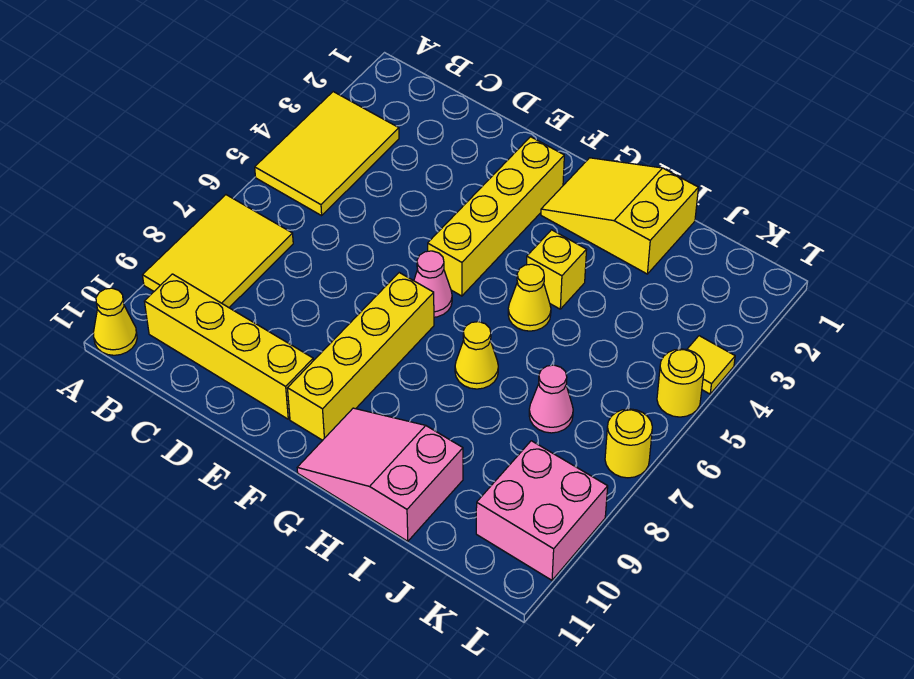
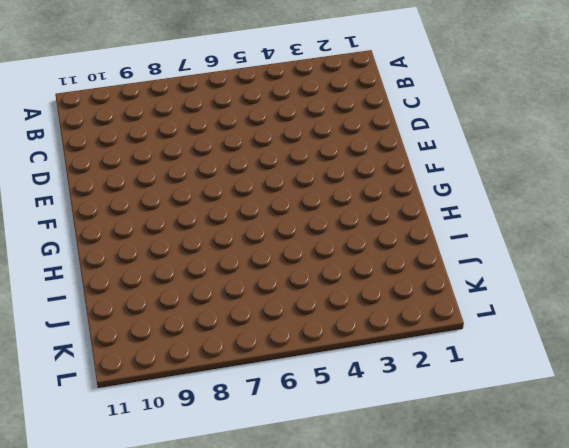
none -> yellow tile A3:B5 level 1
none -> yellow tile A7:B9 level 1
none -> yellow cone A11 level 1

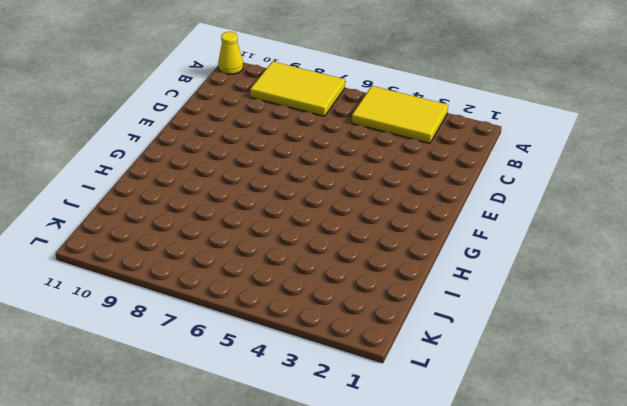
none -> yellow brick B10:E10 level 1
none -> yellow brick F2:F5 level 1
none -> pink cone F6 level 1

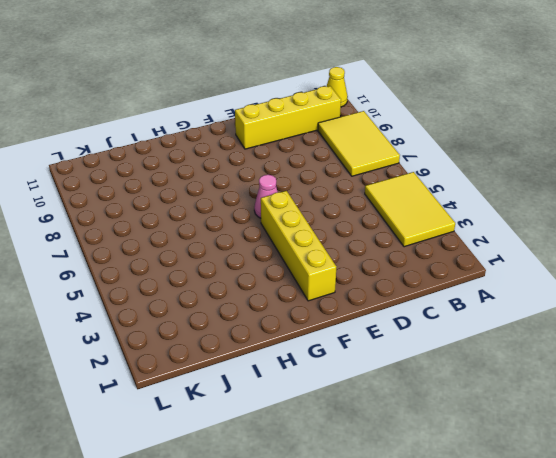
none -> yellow brick F7:F10 level 1
none -> yellow slope G1:I2 level 1 top I
none -> pink slope G10:I11 level 1 top I

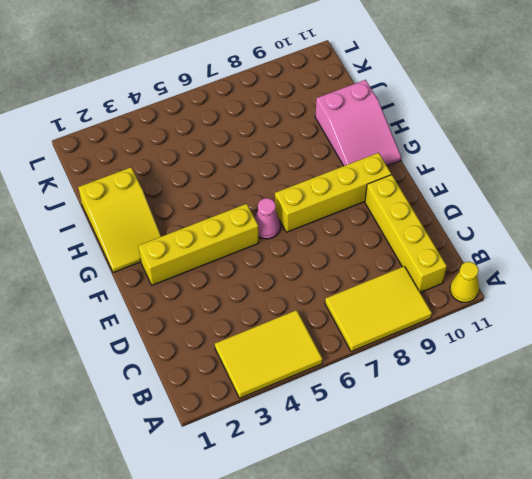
none -> yellow brick H4 level 1
none -> yellow cone H5 level 1
none -> yellow cone H7 level 1

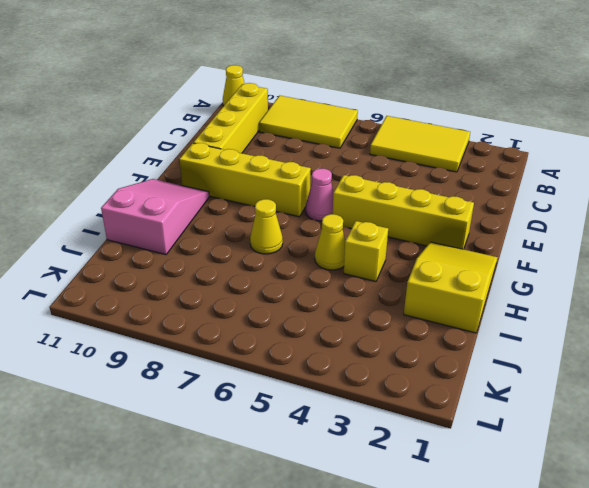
none -> pink cone J7 level 1
none -> pink brick K9:L10 level 1
none -> yellow tile L4 level 1

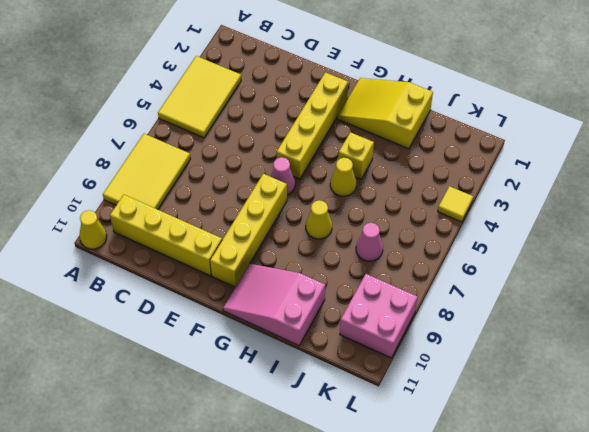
none -> yellow round brick L5 level 1
none -> yellow round brick L7 level 1

